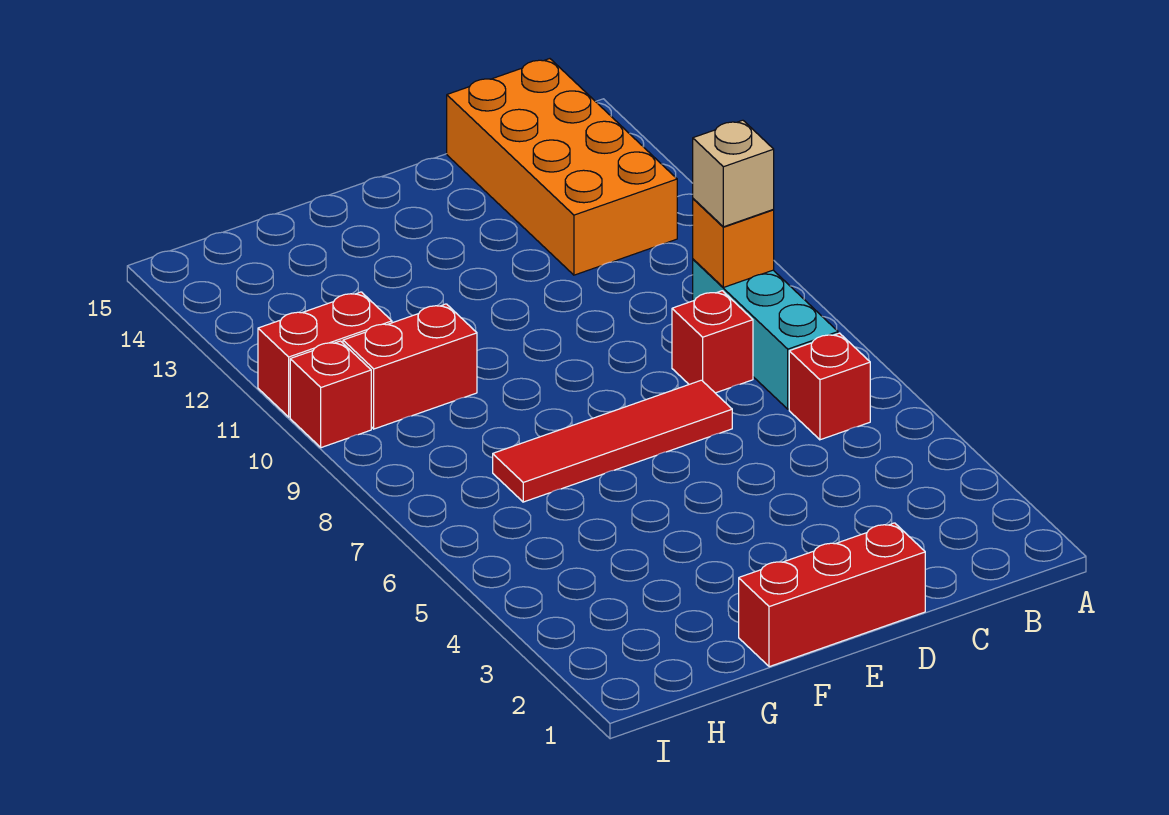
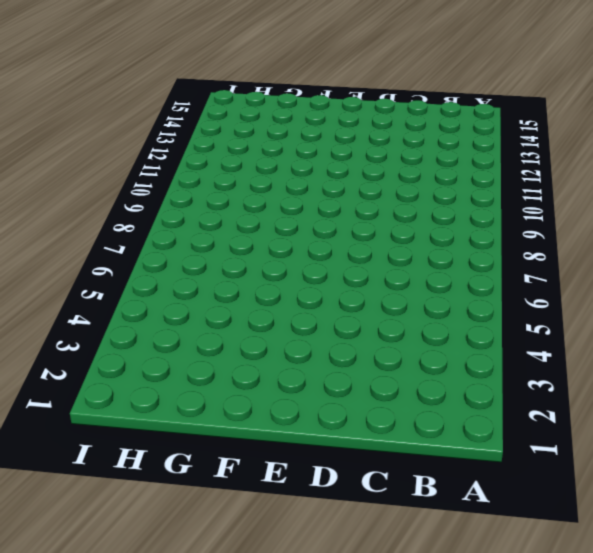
none -> red brick B6 level 1
none -> cyan brick B7:B9 level 1

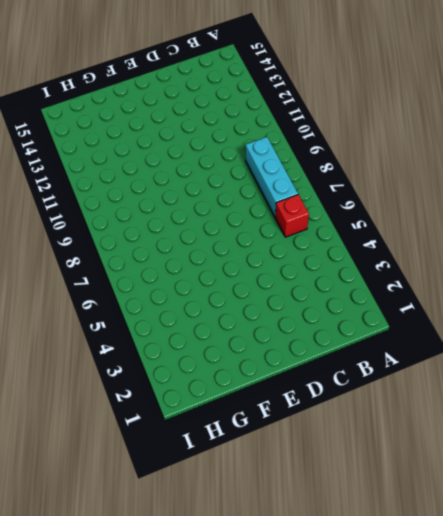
none -> orange brick B12:C15 level 1
none -> red brick C8 level 1

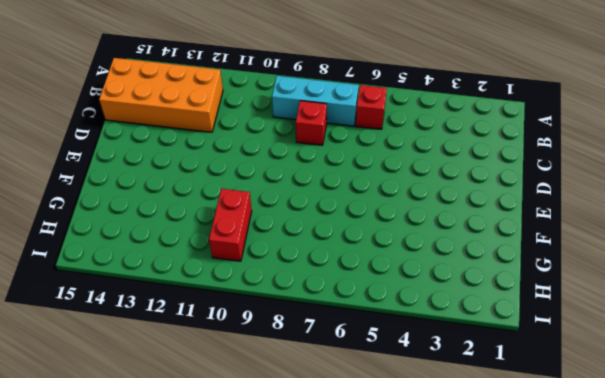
none -> red brick D1:F1 level 1
none -> red tile D7:G7 level 1

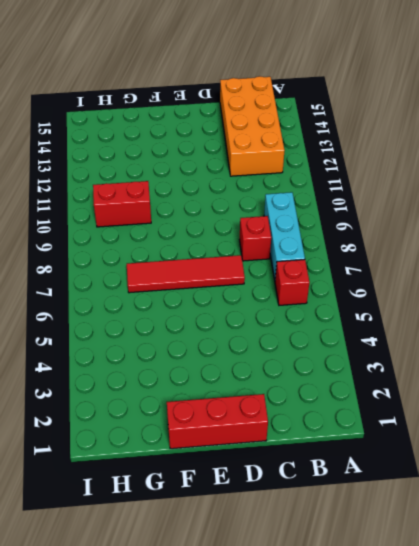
none -> red brick H11:I11 level 1
none -> red brick I10 level 1

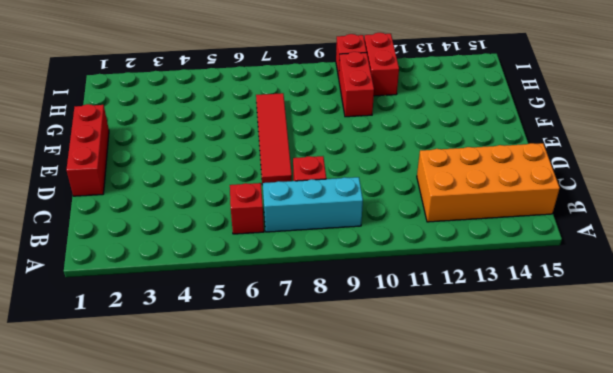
none -> orange brick B9 level 2
none -> tan brick B9 level 3

